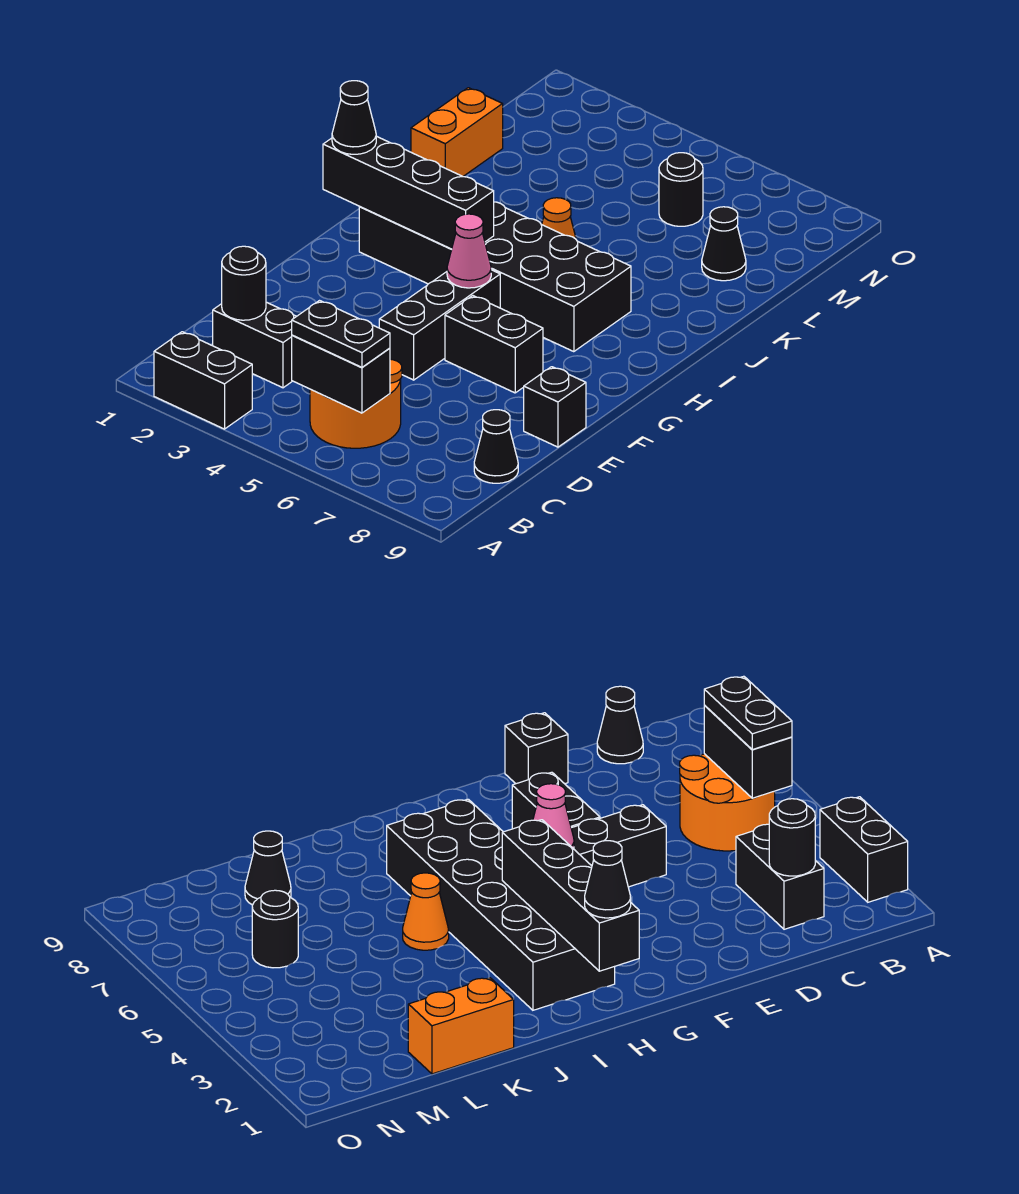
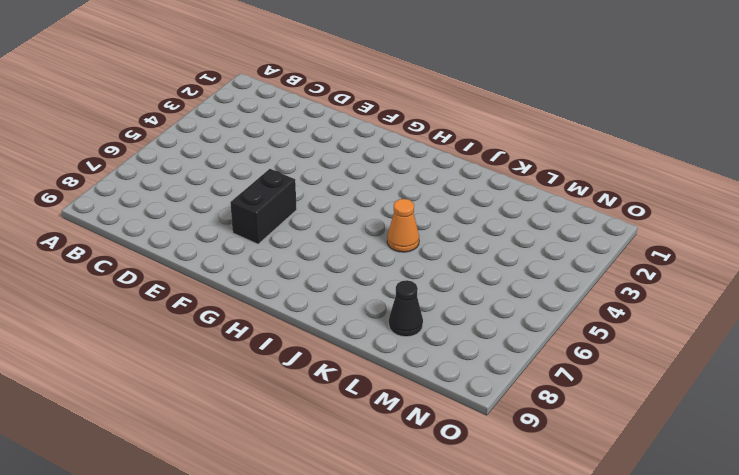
none -> black brick A2:A3 level 1
none -> orange round brick B5:C6 level 1
none -> black brick C2:C3 level 1

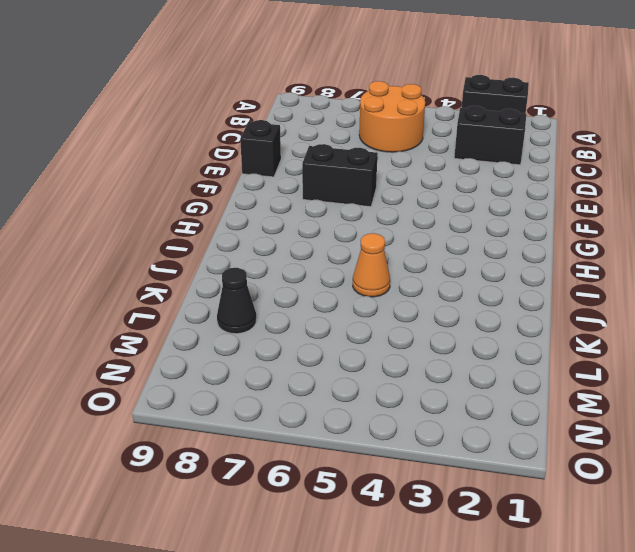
none -> black cone C9 level 1
none -> black brick E5:G5 level 1
none -> black brick H2:I7 level 1

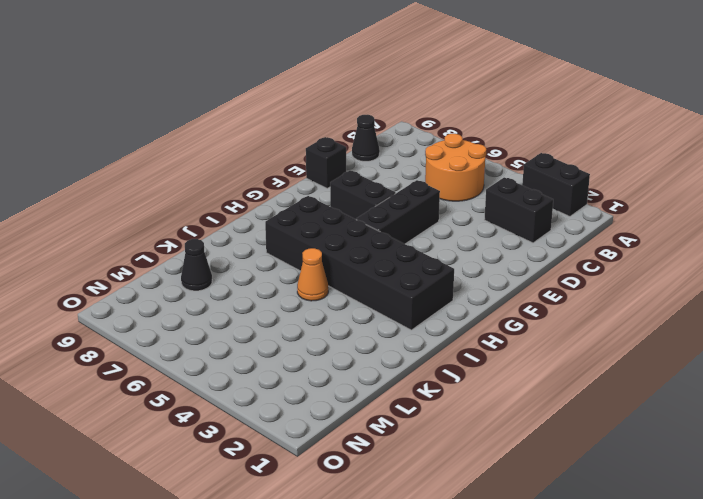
none -> orange brick K1:L1 level 1
none -> black round brick M6 level 1
none -> black brick B5:B6 level 2

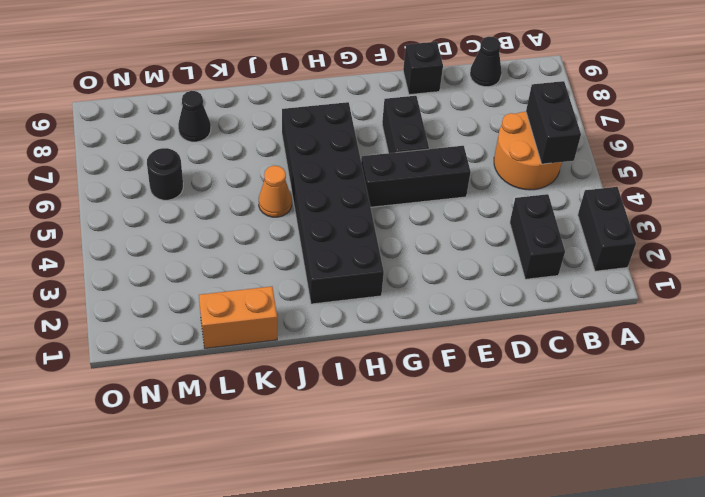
none -> black round brick C2 level 2
none -> pink cone G5 level 2
none -> black brick H1:H4 level 2

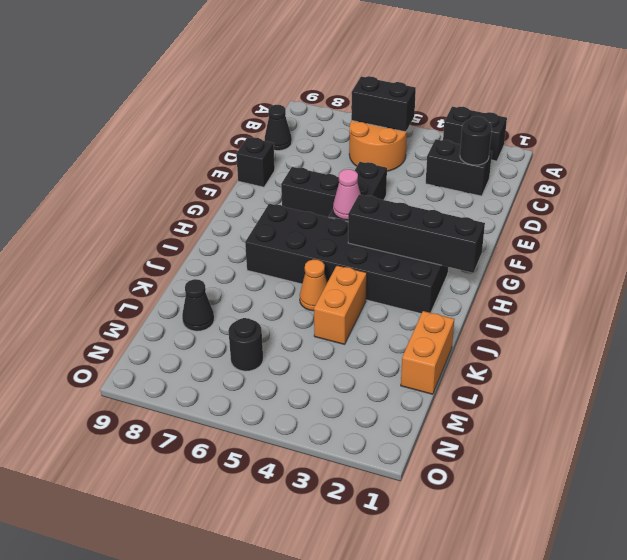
orange brick J4:K4 level 1 -> none
none -> black plate B5:B6 level 3
none -> black cone H1 level 3

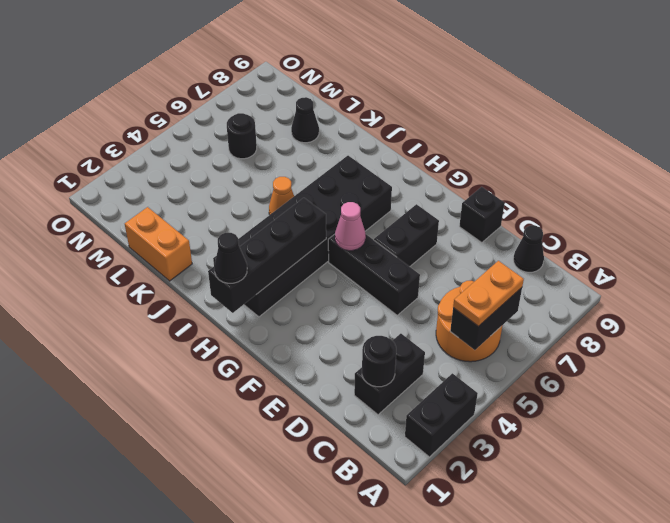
orange plate B5:B6 level 3 -> black plate B5:B6 level 3

